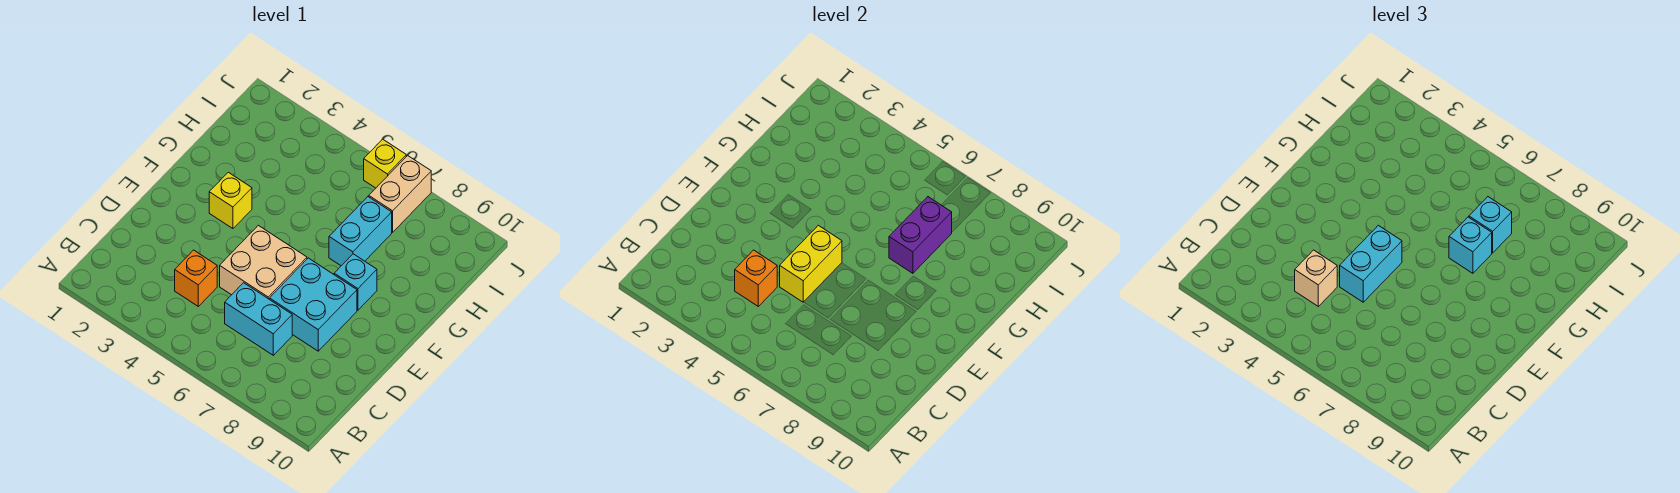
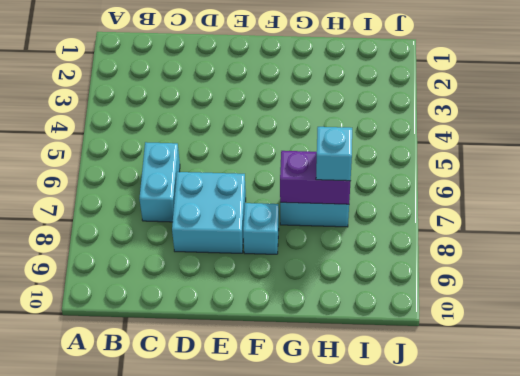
none -> orange brick C4 level 1
none -> tan brick D5:E6 level 1
none -> yellow brick F3 level 1

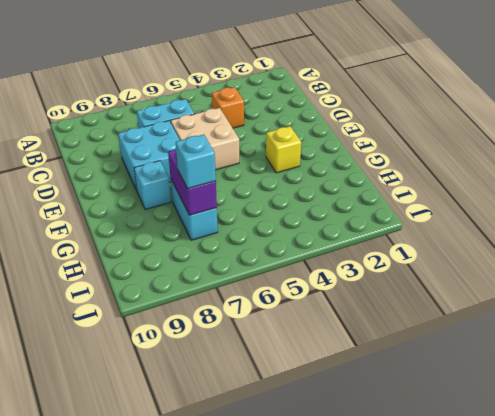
none -> tan brick I7:J7 level 1
none -> yellow brick J6 level 1
none -> orange brick C4 level 2

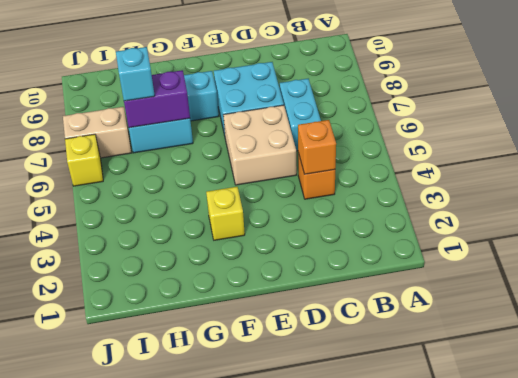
none -> yellow brick D5:E5 level 2
none -> tan brick C4 level 3
none -> cyan brick D5:E5 level 3

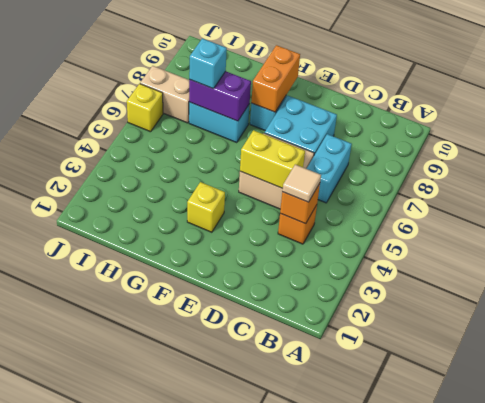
tan tile C4 level 3 -> tan brick C4 level 3
orange brick F8:F9 level 2 -> none
none -> cyan brick D5:E5 level 3
none -> cyan brick G7 level 3

